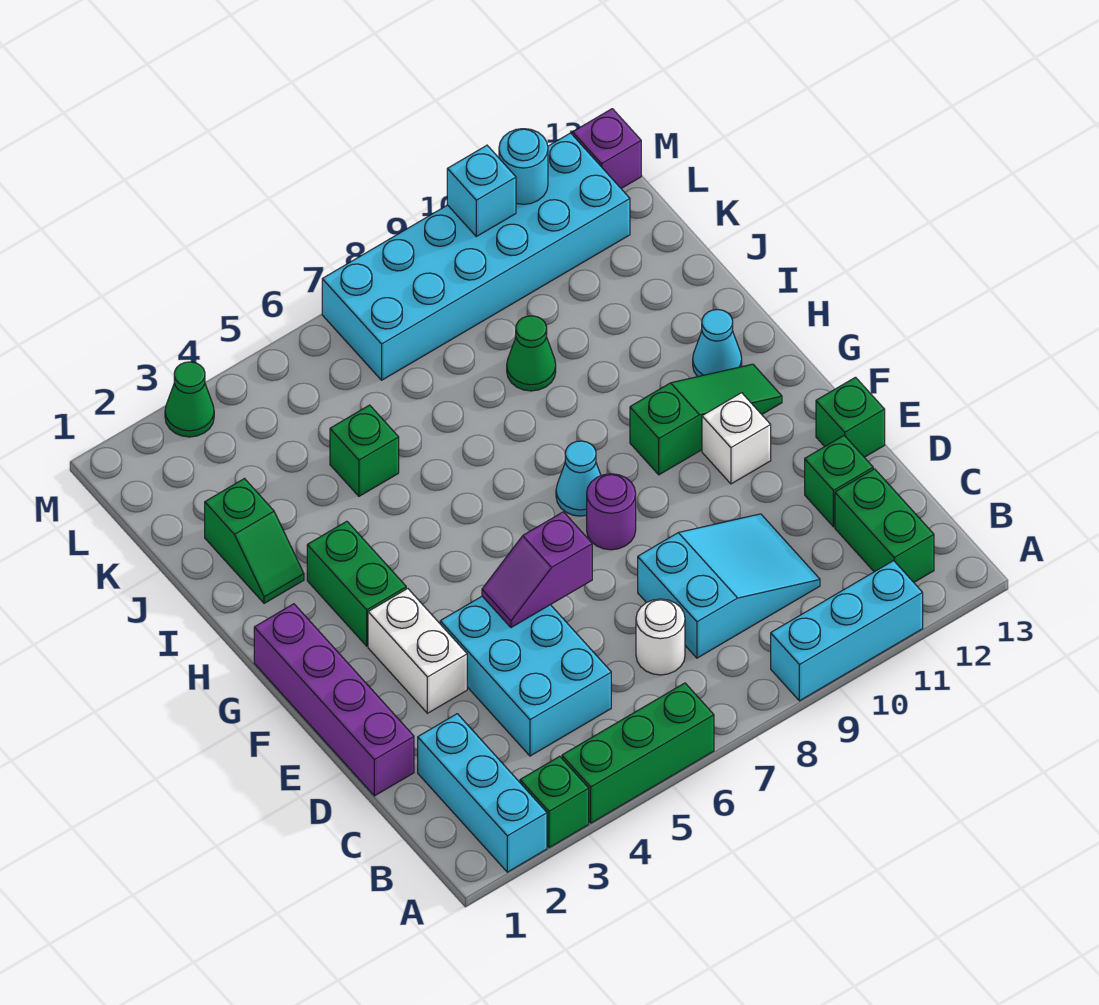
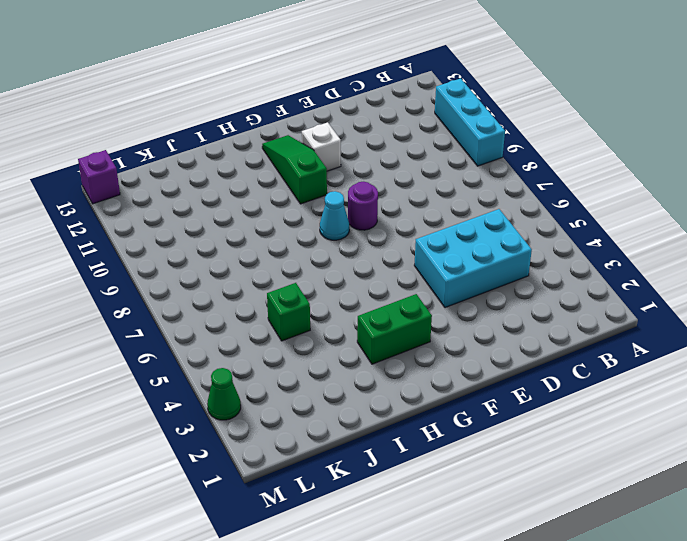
none -> cyan brick A2:C2 level 1
none -> green brick A3 level 1
none -> green brick A4:A6 level 1

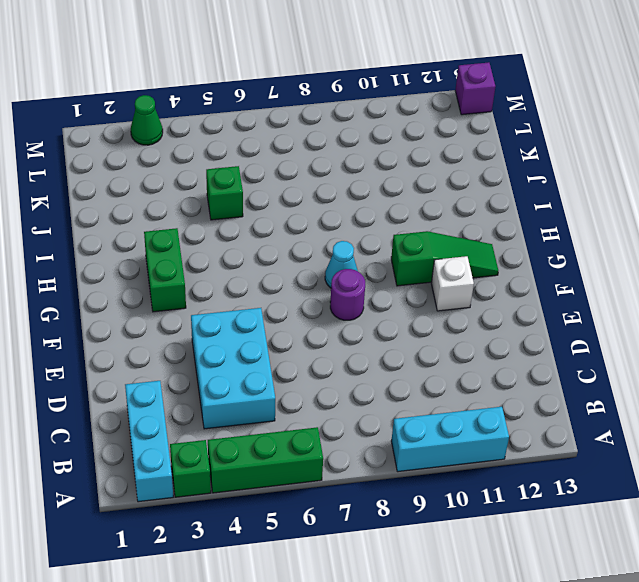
none -> green brick B12:C12 level 1
none -> white round brick C7 level 1
none -> cyan slope C8:D10 level 1 top 8

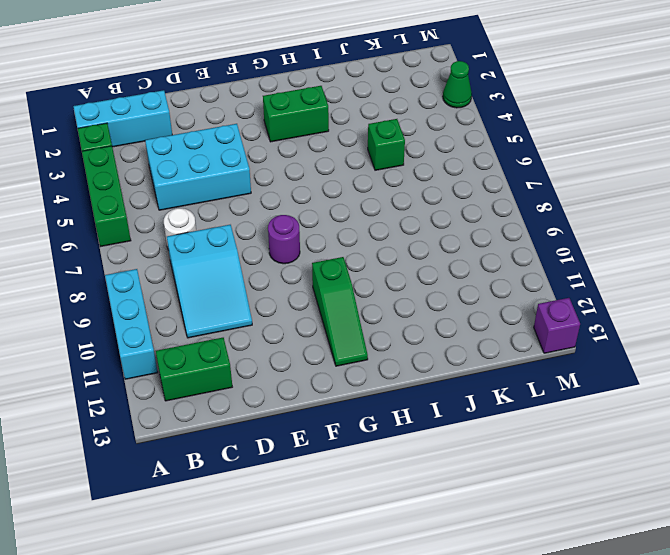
none -> purple brick D1:G1 level 1
none -> green brick D12 level 1
none -> white brick E3:F3 level 1

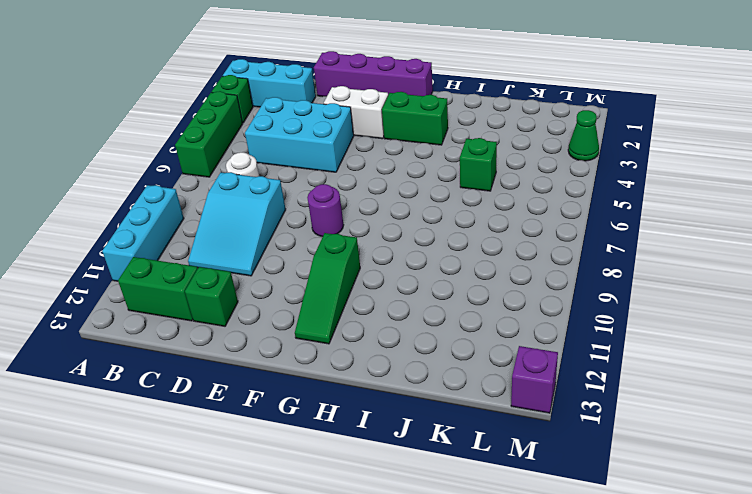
none -> green brick E13 level 1
none -> white brick F11 level 1
none -> cyan cone G8 level 1

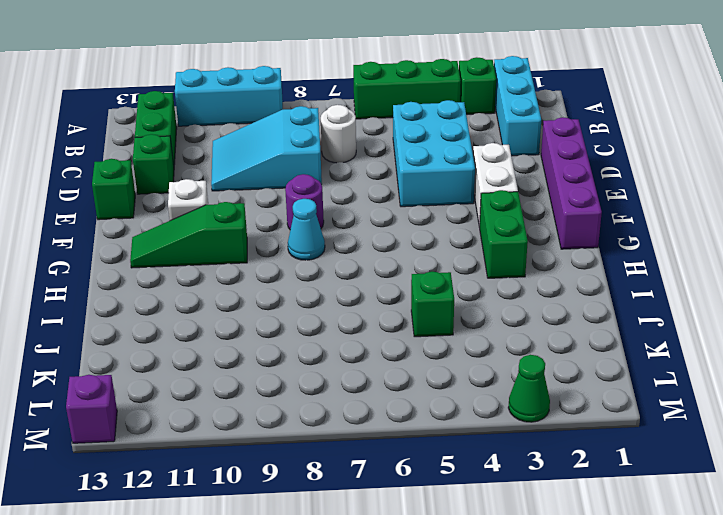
none -> cyan cone H12 level 1
none -> green slope I2:J2 level 1 top J
none -> green cone J9 level 1

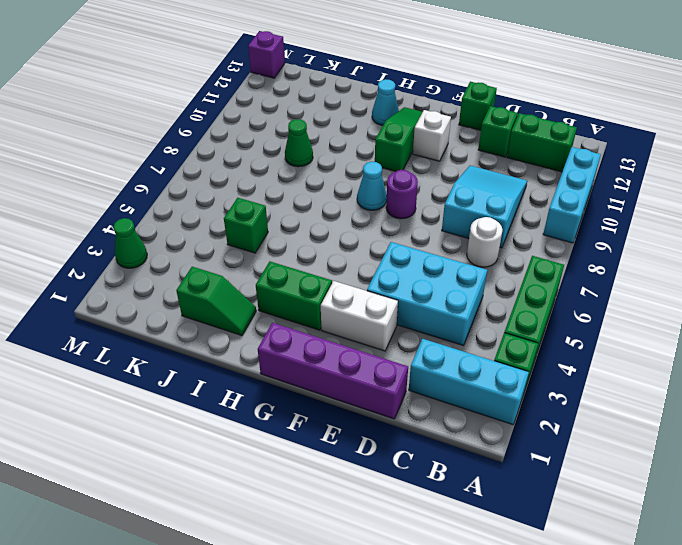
none -> cyan brick L7:M12 level 1
none -> purple slope E5:E6 level 2 top 6
none -> cyan brick M10 level 2

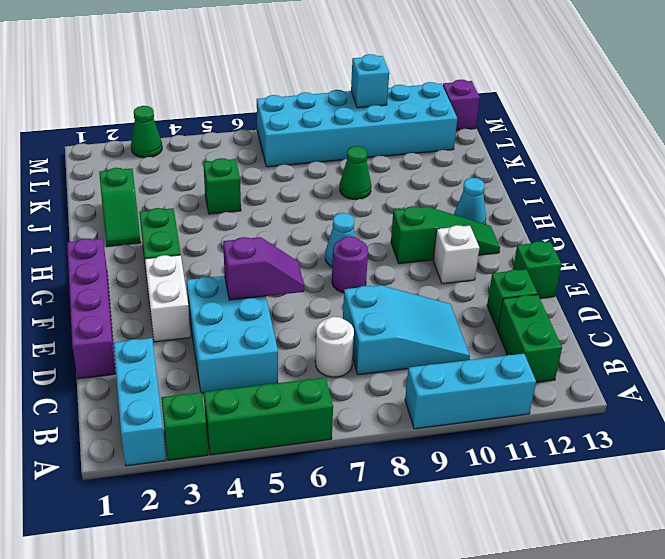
purple slope E5:E6 level 2 top 5 -> purple slope E5:E6 level 2 top 6
none -> cyan round brick M11 level 2

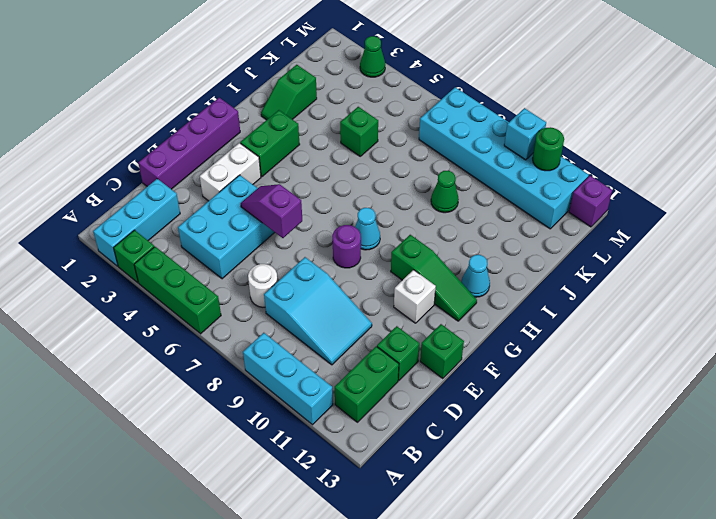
green round brick M11 level 2 -> cyan round brick M11 level 2

